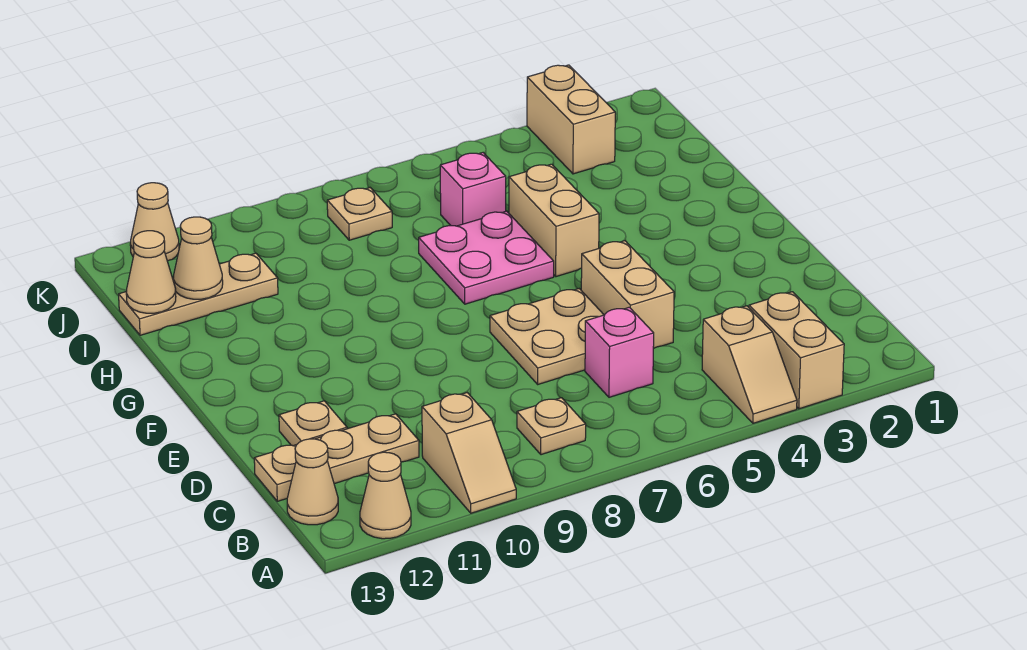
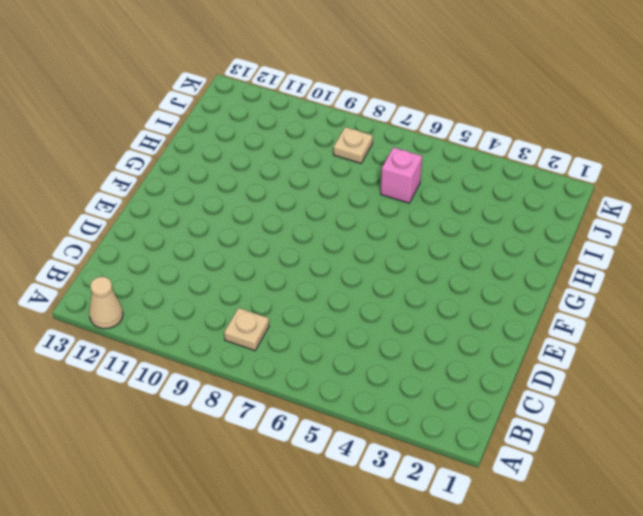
none -> tan brick A3:B3 level 1
none -> tan slope A4:B4 level 1 top B
none -> tan slope A10:B10 level 1 top B

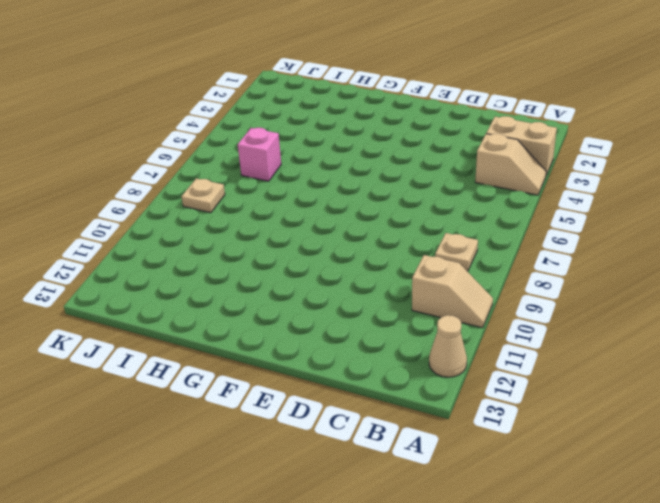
none -> tan cone B13 level 1
none -> pink brick C6 level 1
none -> tan plate C11:C13 level 1

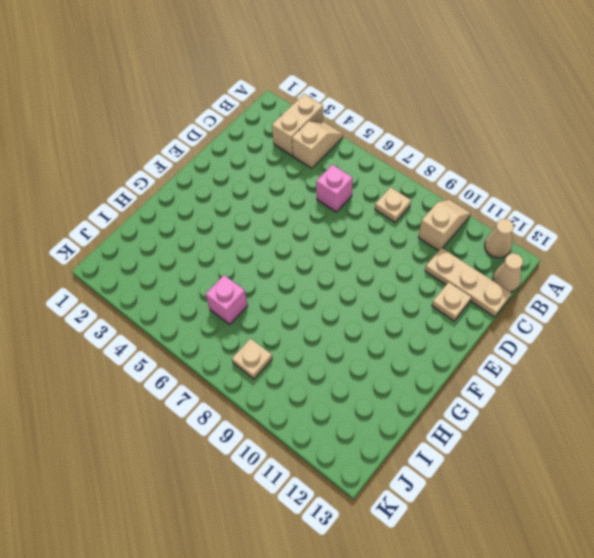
none -> tan brick D5:E5 level 1
none -> tan plate D6:E7 level 1
none -> tan brick G5:H5 level 1

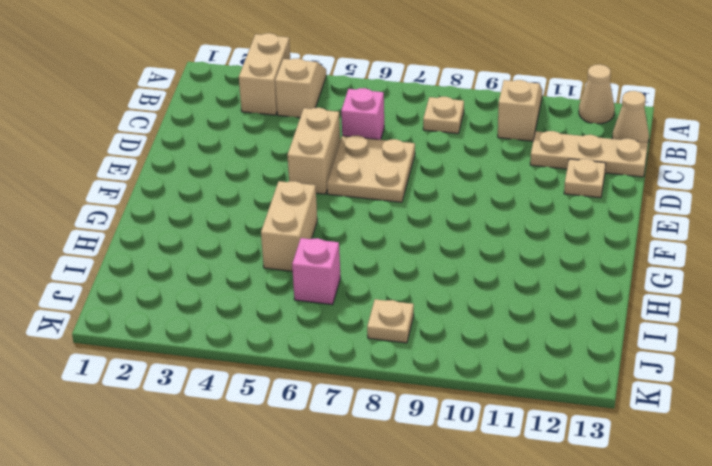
none -> pink plate G6:H7 level 1
none -> tan plate I11:I13 level 1
none -> tan brick J3:K3 level 1

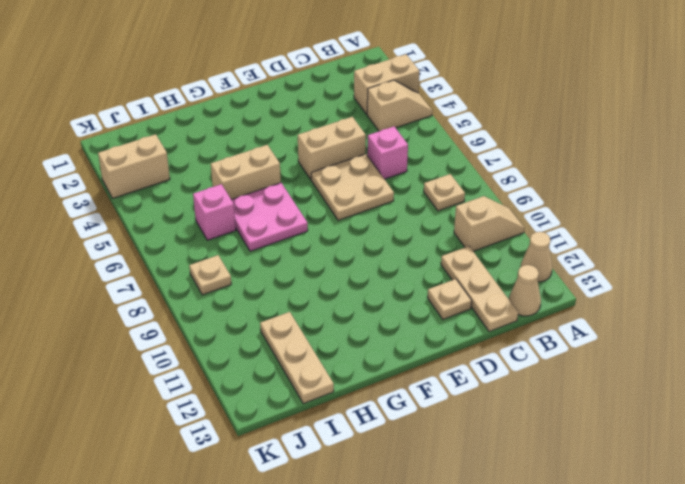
none -> tan cone K12 level 1
none -> tan cone I12 level 2
none -> tan cone I13 level 2

